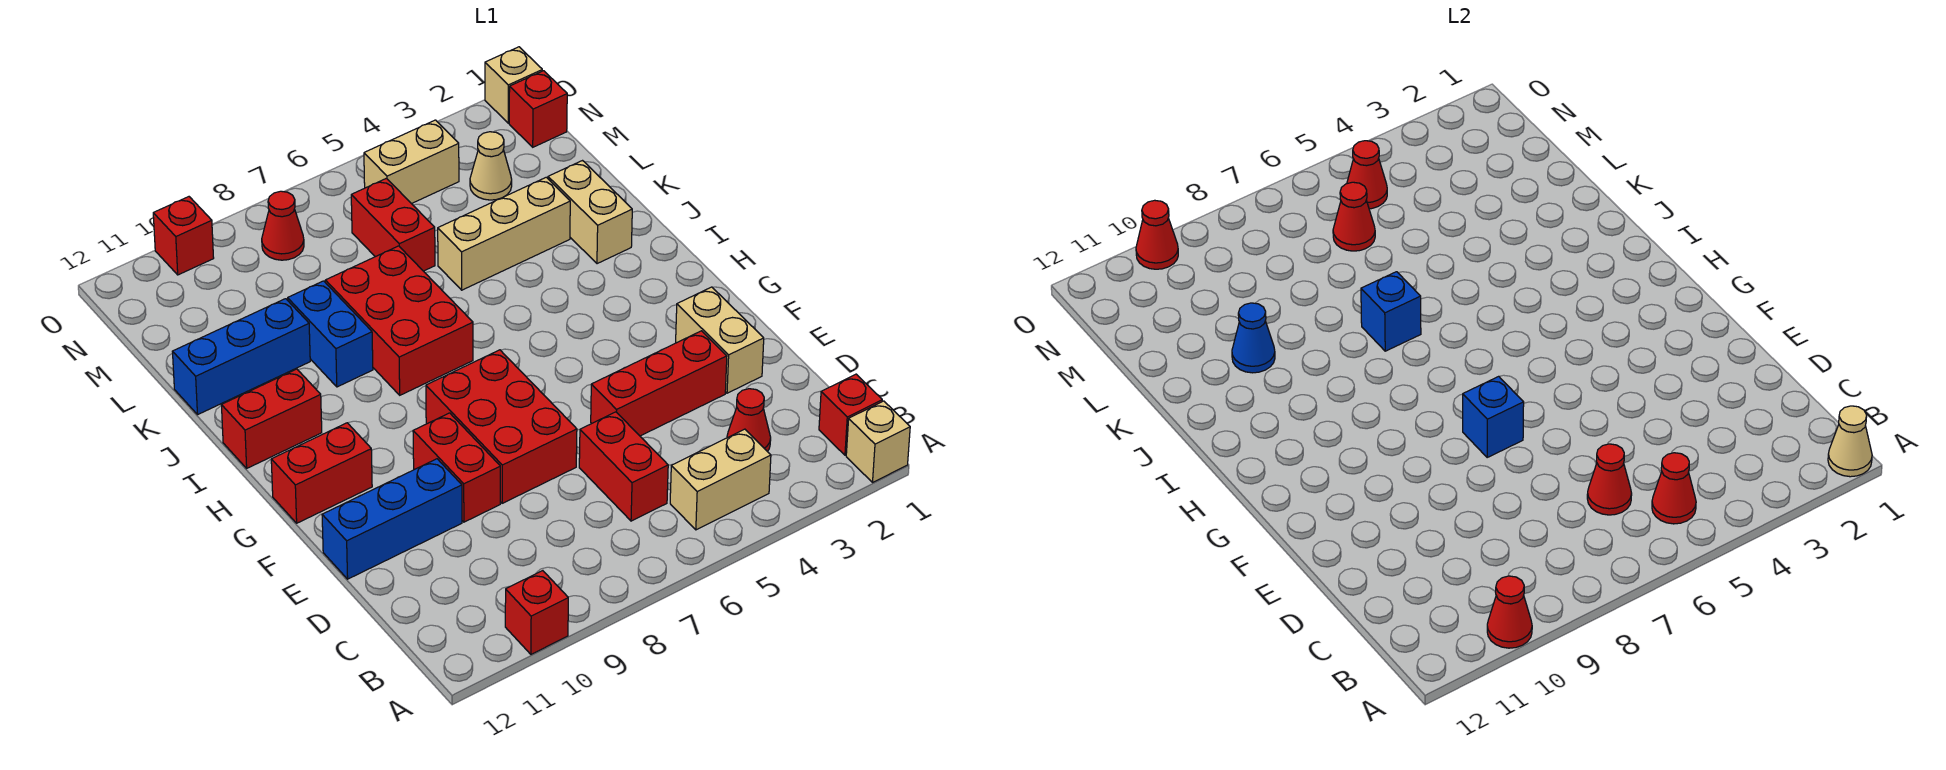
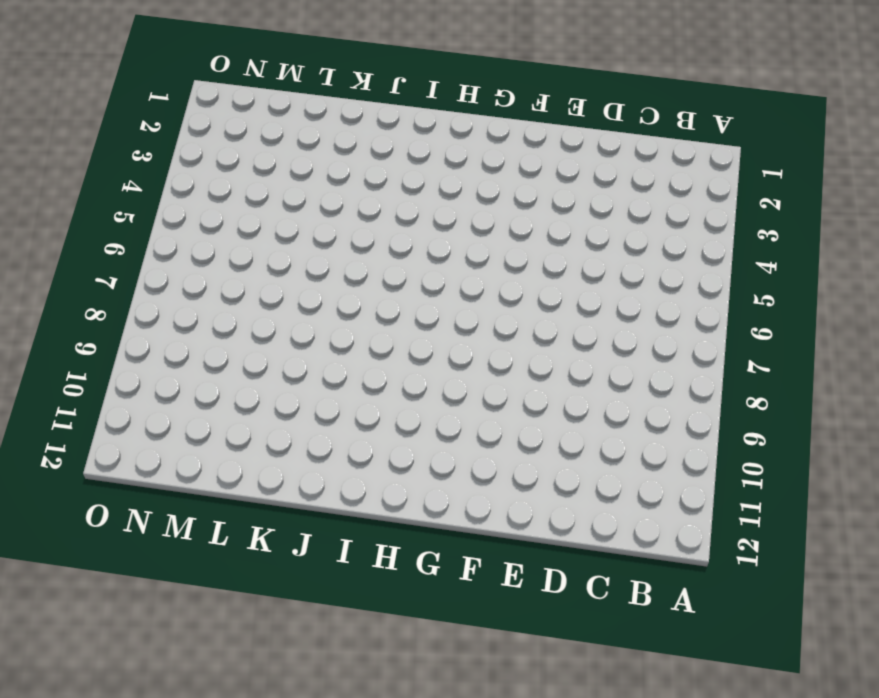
none -> tan brick A1 level 1
none -> red brick A10 level 1
none -> red brick B1 level 1
none -> tan brick B4:B5 level 1

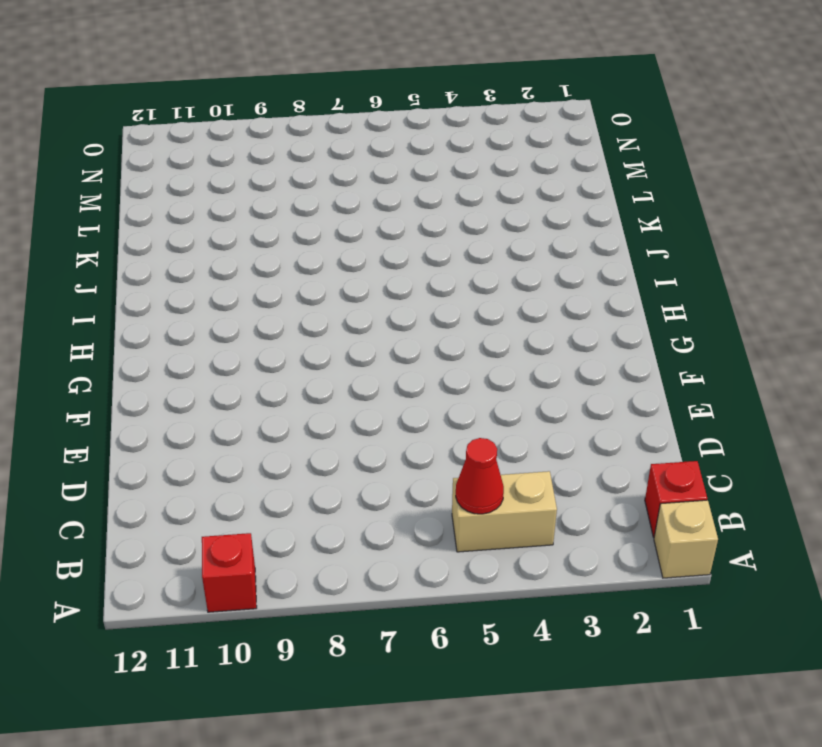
none -> red cone C3 level 1
none -> red brick C6:D6 level 1
none -> tan brick E2:F2 level 1
none -> red brick E3:E5 level 1

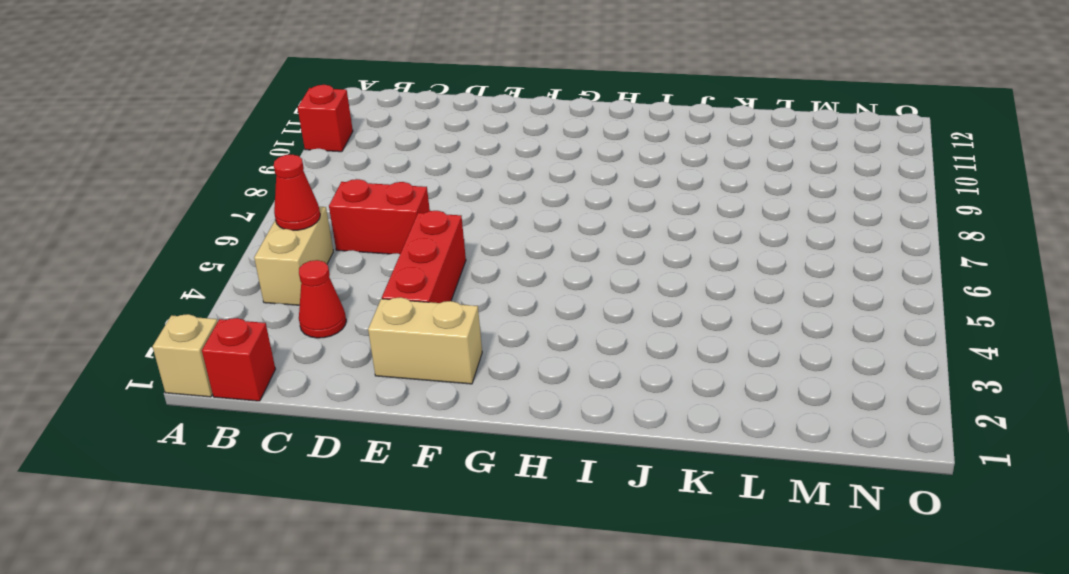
none -> red brick E7:G8 level 1
none -> red brick E9:F9 level 1
none -> blue brick E10:E12 level 1
none -> red brick G11:G12 level 1

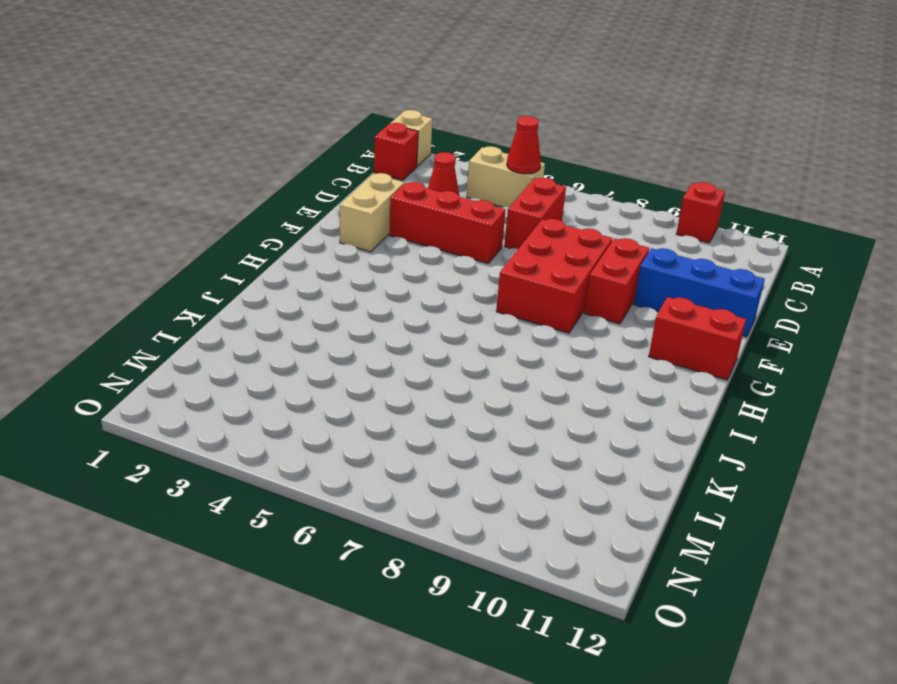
none -> red brick I7:K8 level 1
none -> red brick I11:I12 level 1
none -> tan brick J2:K2 level 1
none -> blue brick J9:K9 level 1

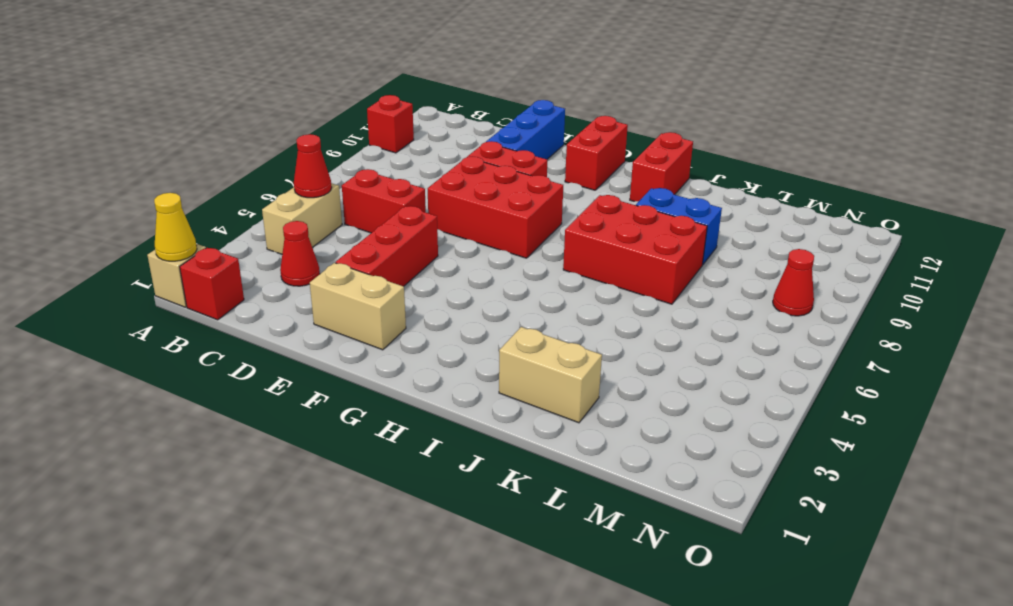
yellow cone A1 level 2 -> tan cone A1 level 2
none -> tan brick K3:K5 level 1
none -> blue brick K10:K12 level 1
none -> red brick L6:M6 level 1
none -> tan cone M3 level 1

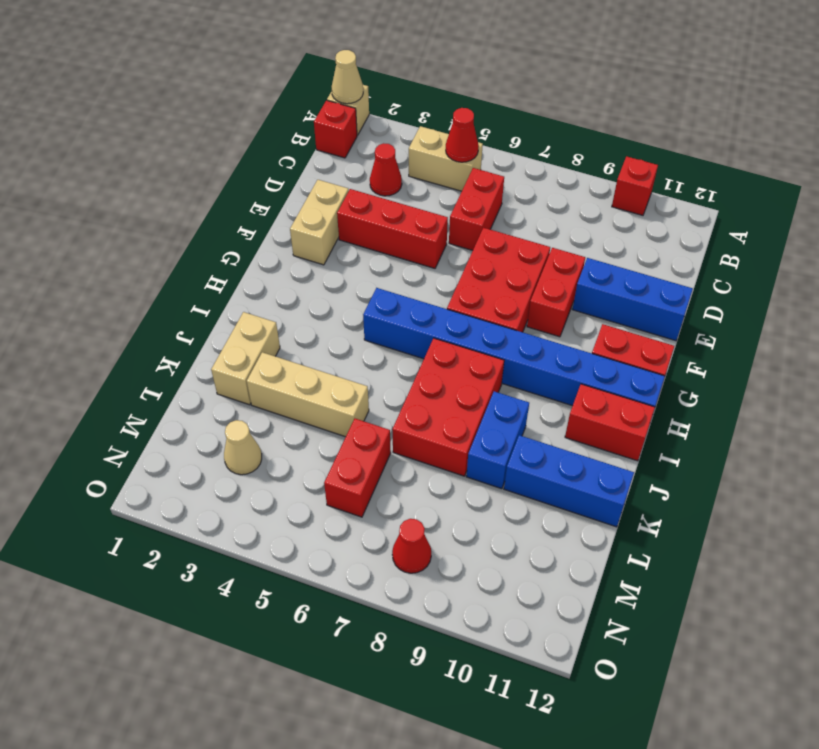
blue brick H5:H12 level 1 -> none
none -> red brick N1 level 1
none -> tan brick N4:N5 level 1
none -> tan brick O1 level 1
none -> red brick O10 level 1

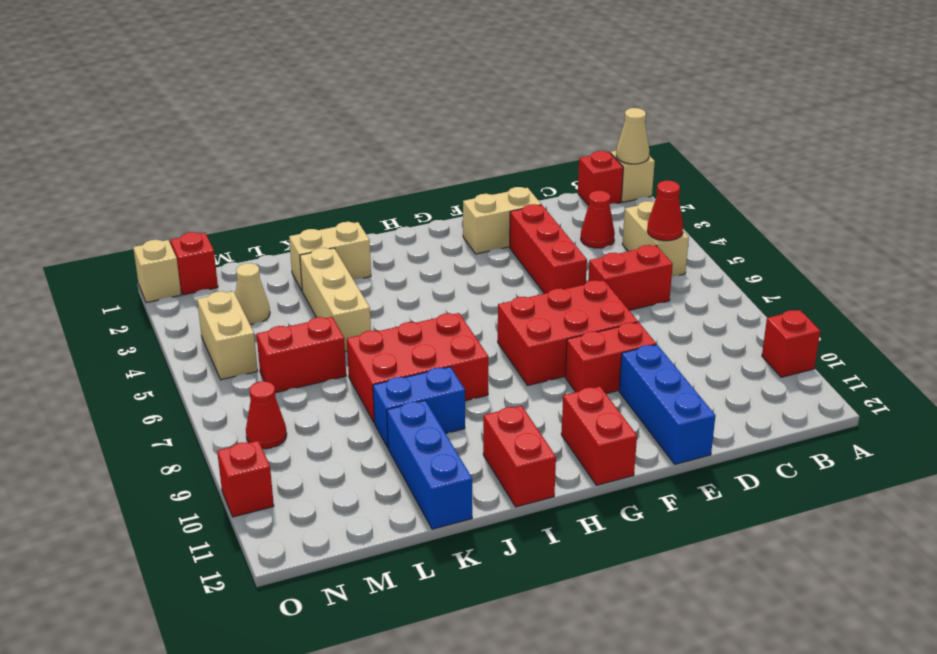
none -> red cone A10 level 2
none -> red cone C6 level 2
none -> blue brick F7 level 2
none -> blue brick J7 level 2

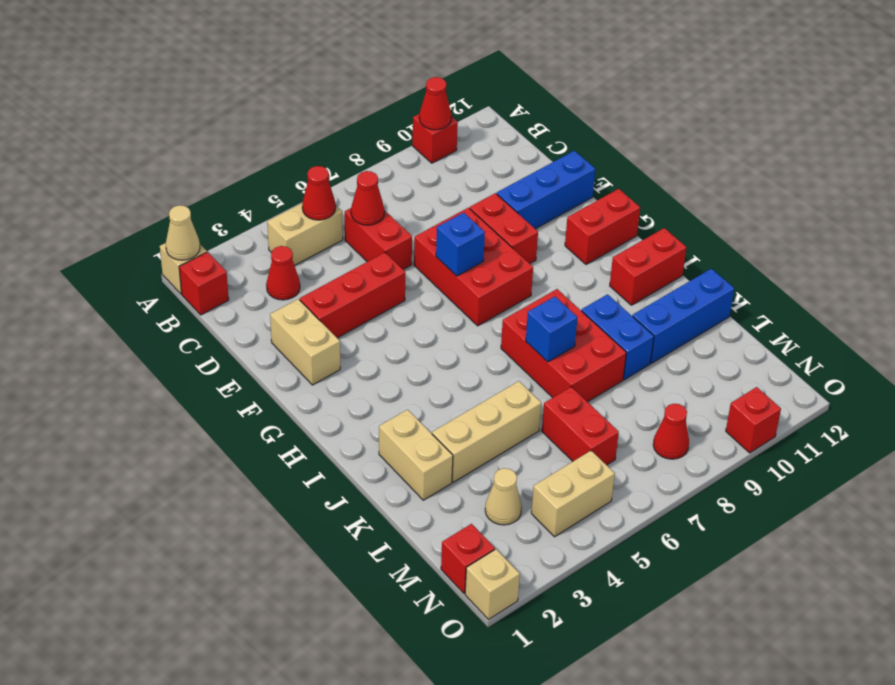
none -> blue cone K10 level 2
none -> red cone M6 level 2
none -> red cone N5 level 2
none -> red cone O10 level 2

